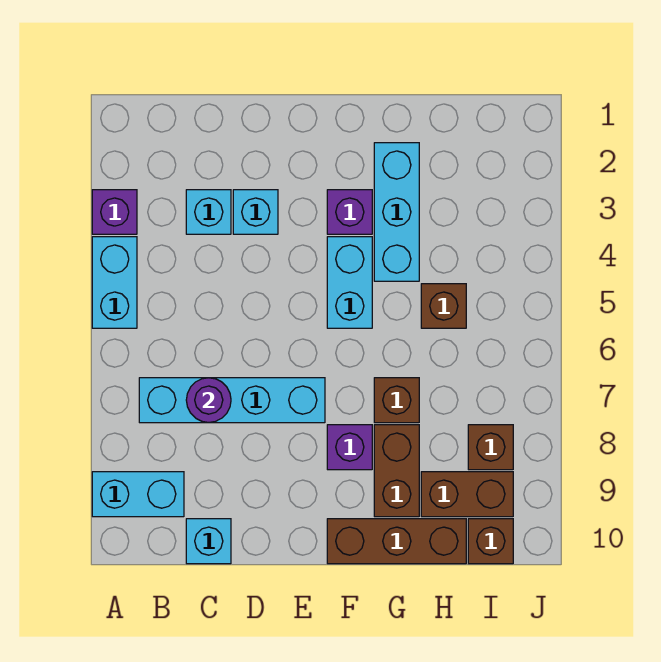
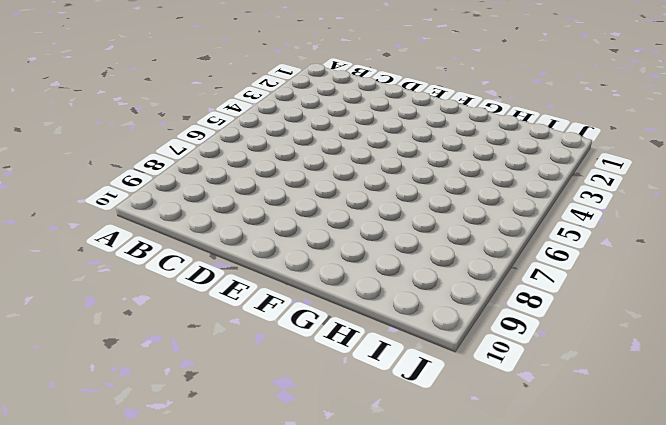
none -> purple brick A3 level 1
none -> cyan brick A4:A5 level 1
none -> cyan brick A9:B9 level 1

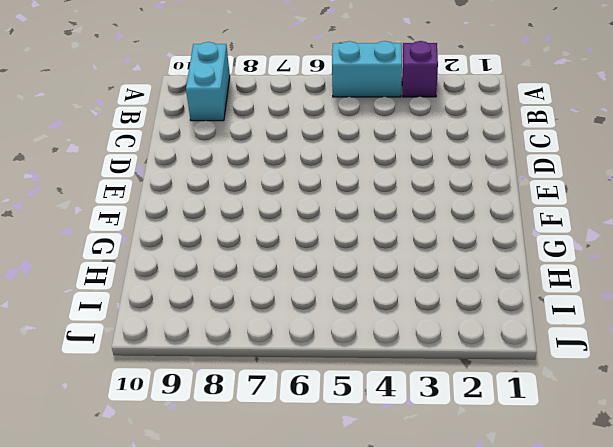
none -> cyan brick B7:E7 level 1
none -> cyan brick C3 level 1
none -> cyan brick C10 level 1

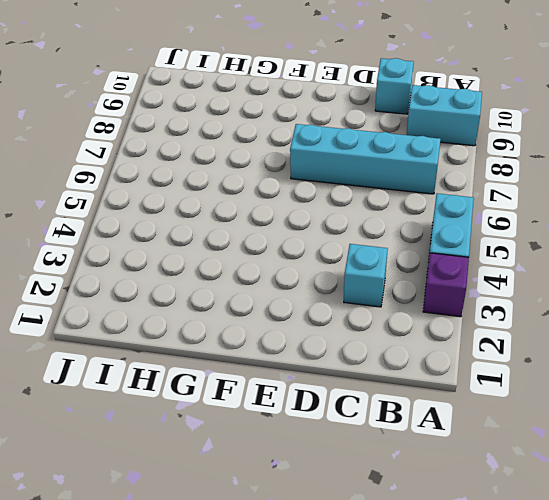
none -> cyan brick D3 level 1
none -> purple brick F3 level 1
none -> cyan brick F4:F5 level 1

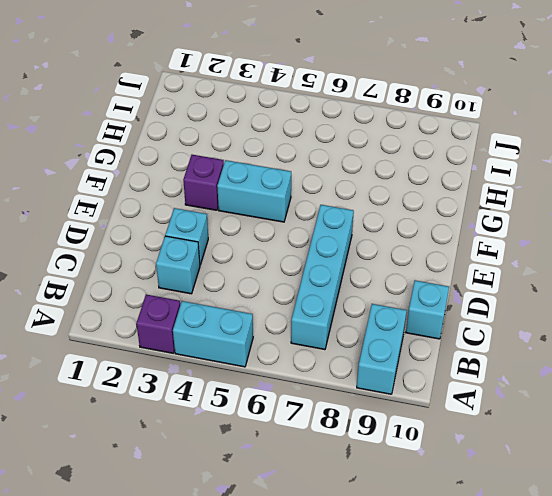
none -> purple brick F8 level 1
none -> brown brick F10:H10 level 1
none -> cyan brick G2:G4 level 1

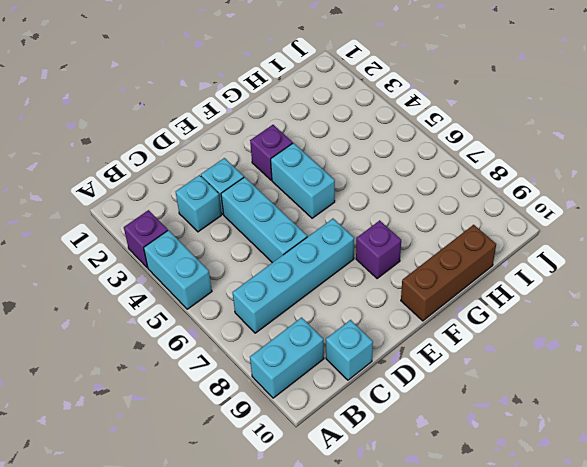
cyan brick D4:D6 level 1 -> cyan brick G2:G4 level 1
none -> brown brick G7 level 1
none -> brown brick G8:G9 level 1
none -> brown brick H5 level 1

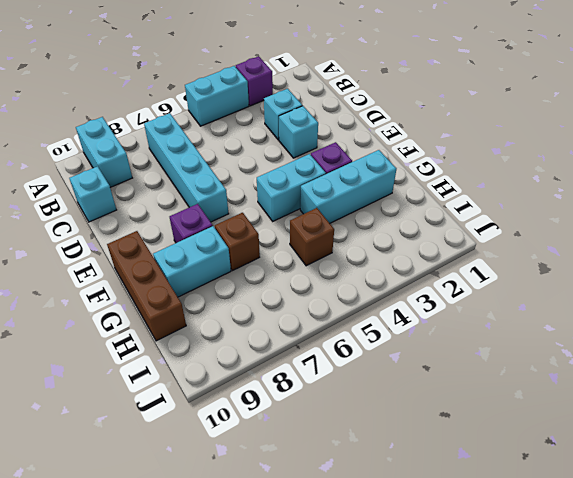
cyan brick G8:G9 level 1 -> brown brick G8:G9 level 1
none -> brown brick H9:I9 level 1
none -> brown brick I8 level 1
none -> brown brick I10 level 1

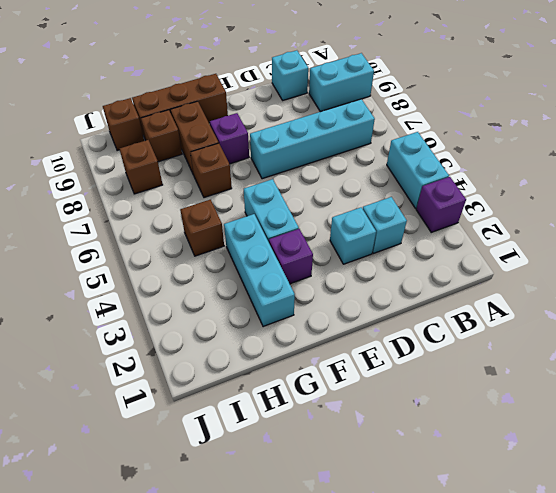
brown brick H9 level 1 -> brown brick H9:I9 level 1
none -> purple round brick C7 level 2

